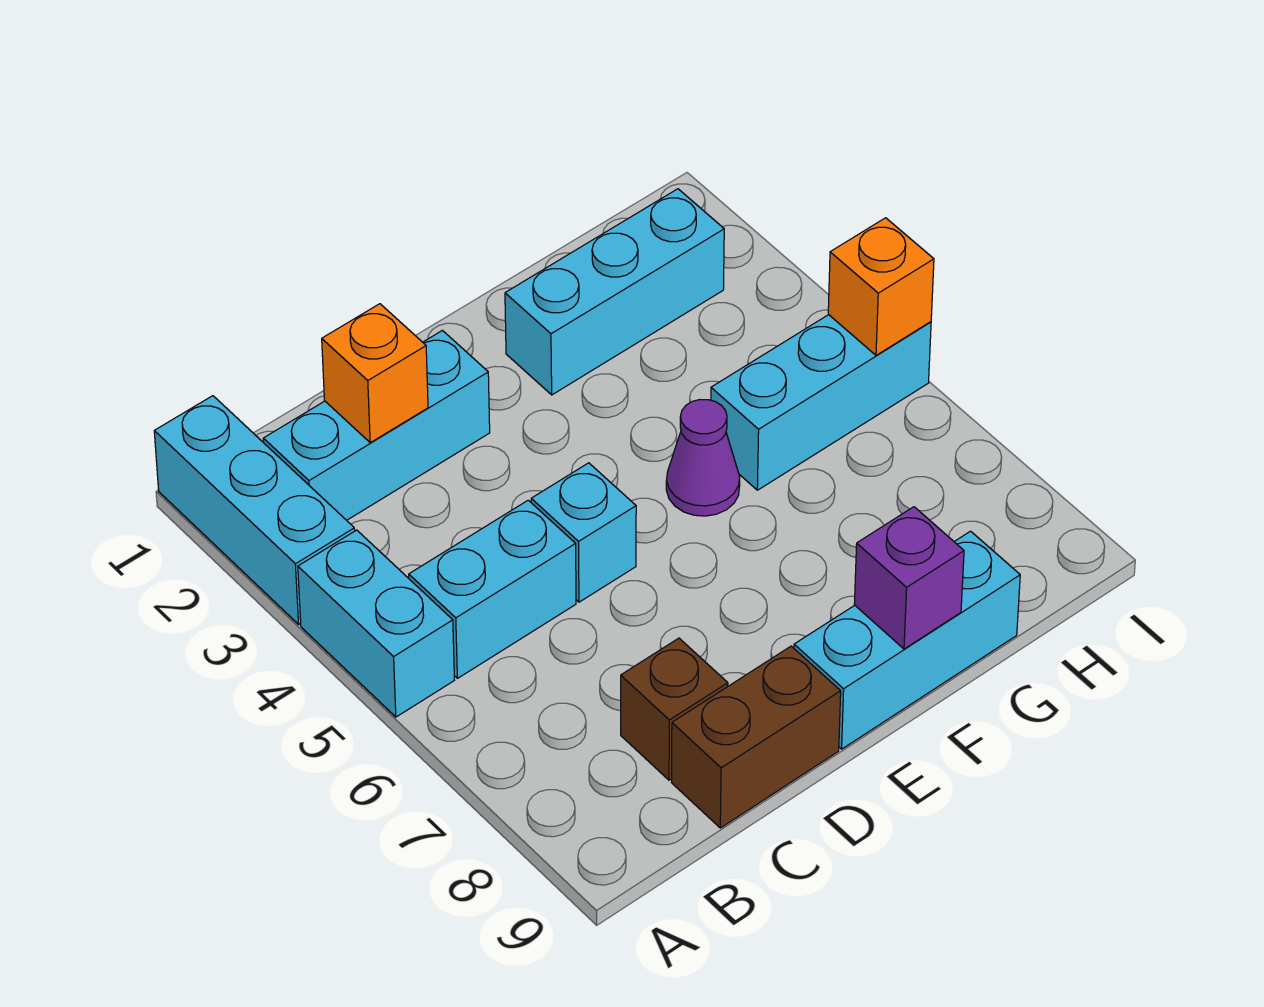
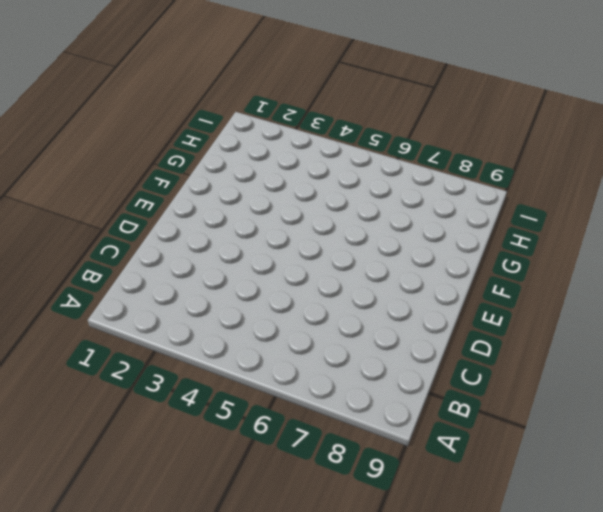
none -> cyan brick A1:A3 level 1
none -> cyan brick A4:A5 level 1
none -> cyan brick B2:D2 level 1

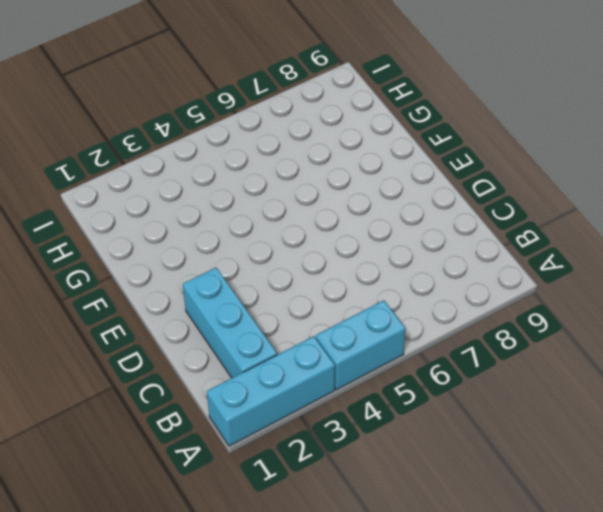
none -> cyan brick B5:C5 level 1
none -> brown brick C8 level 1
none -> brown brick C9:D9 level 1

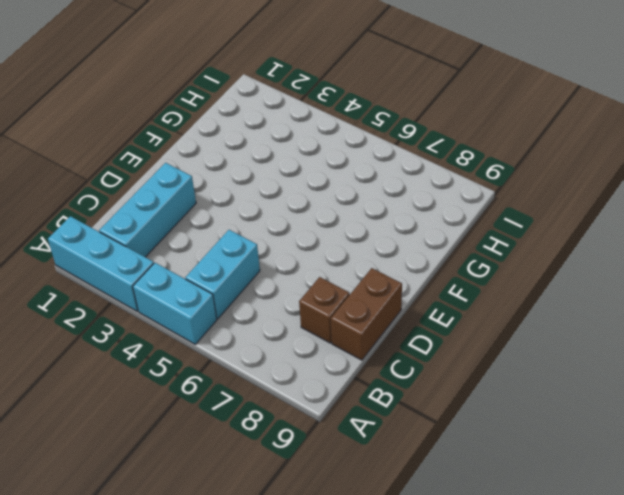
none -> cyan brick D5 level 1
none -> cyan brick E9:G9 level 1
none -> cyan brick F2:H2 level 1

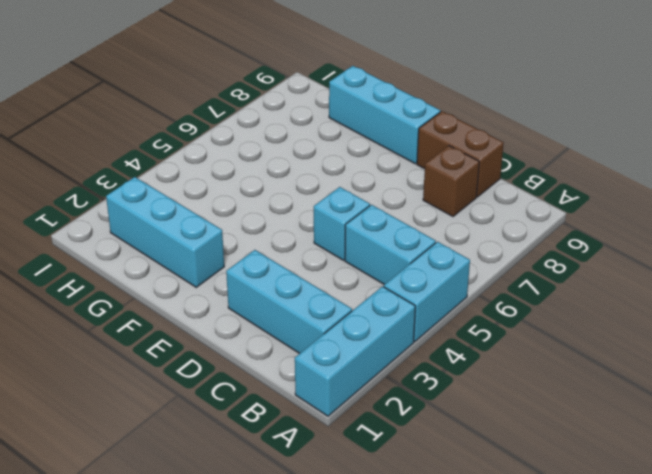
none -> purple cone F5 level 1
none -> cyan brick G5:I5 level 1
none -> orange brick C2 level 2

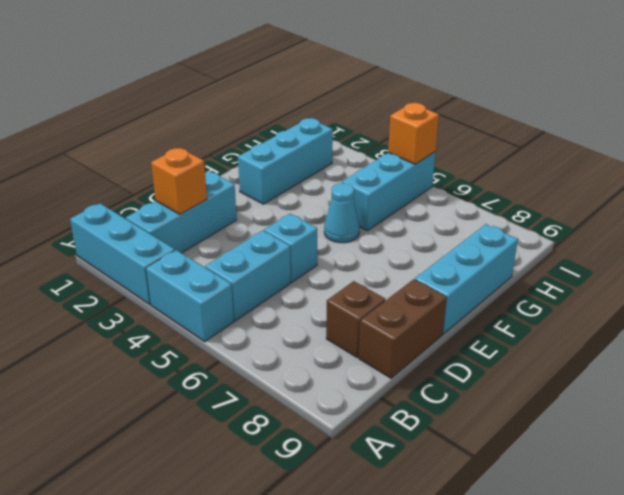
cyan cone F5 level 1 -> purple cone F5 level 1
none -> purple brick F9 level 2

